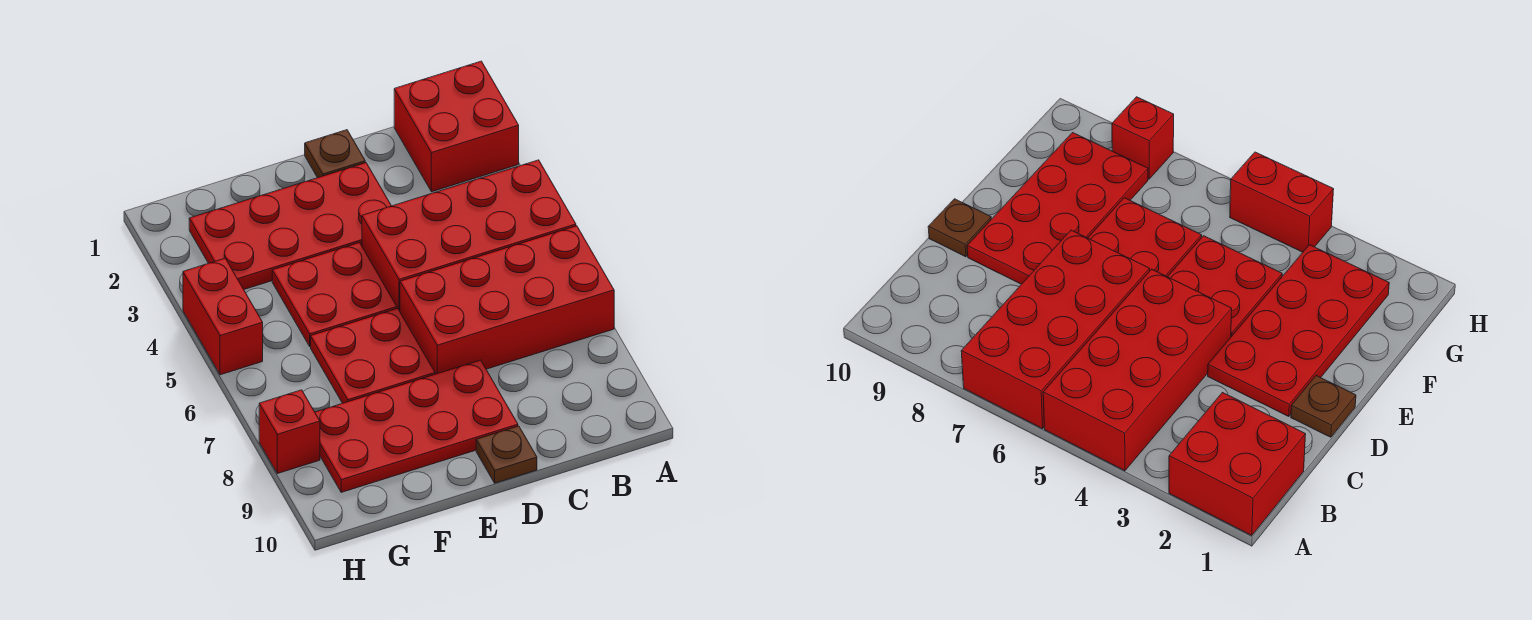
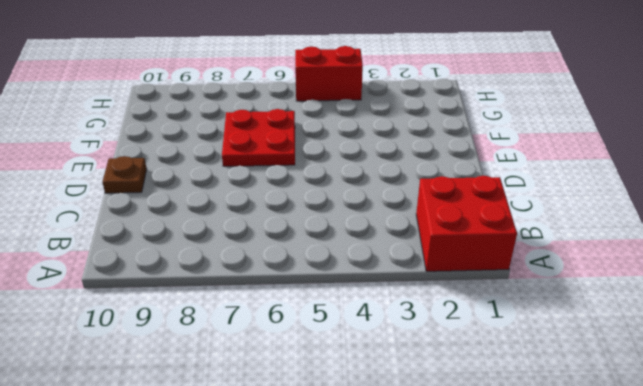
none -> red brick A4:D5 level 1
none -> red brick A6:D7 level 1

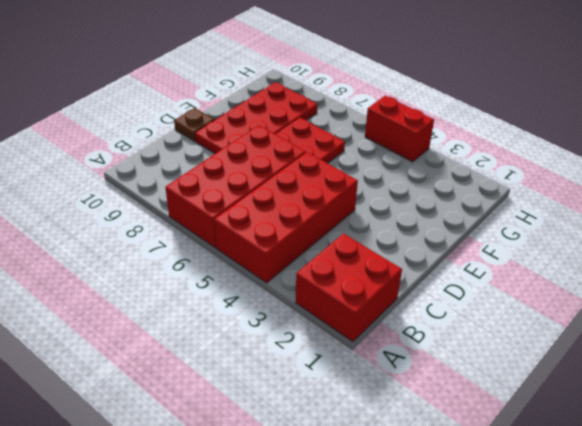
none -> brown plate D1 level 1
none -> red plate D2:G3 level 1

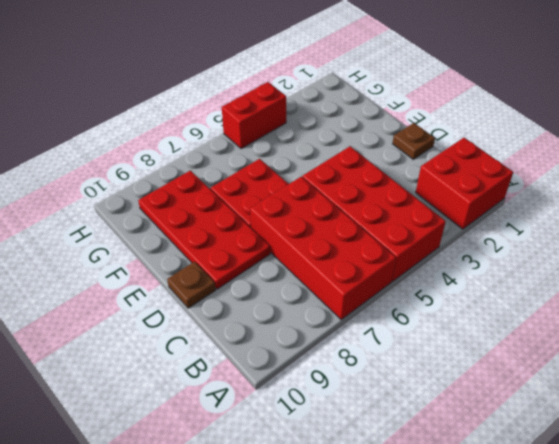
none -> red plate D2:G3 level 1
none -> red plate E4:F5 level 1

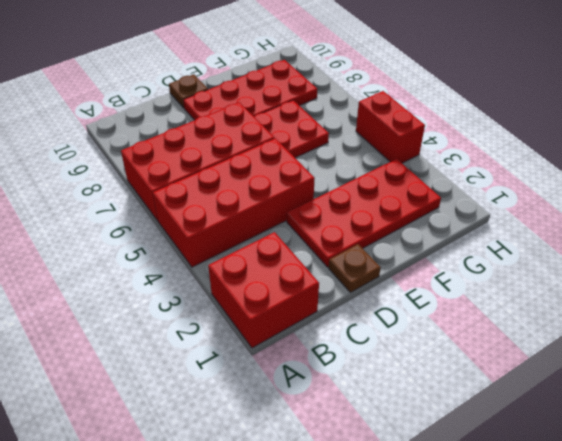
none -> red plate E4:F5 level 1
none -> red brick H8 level 1

